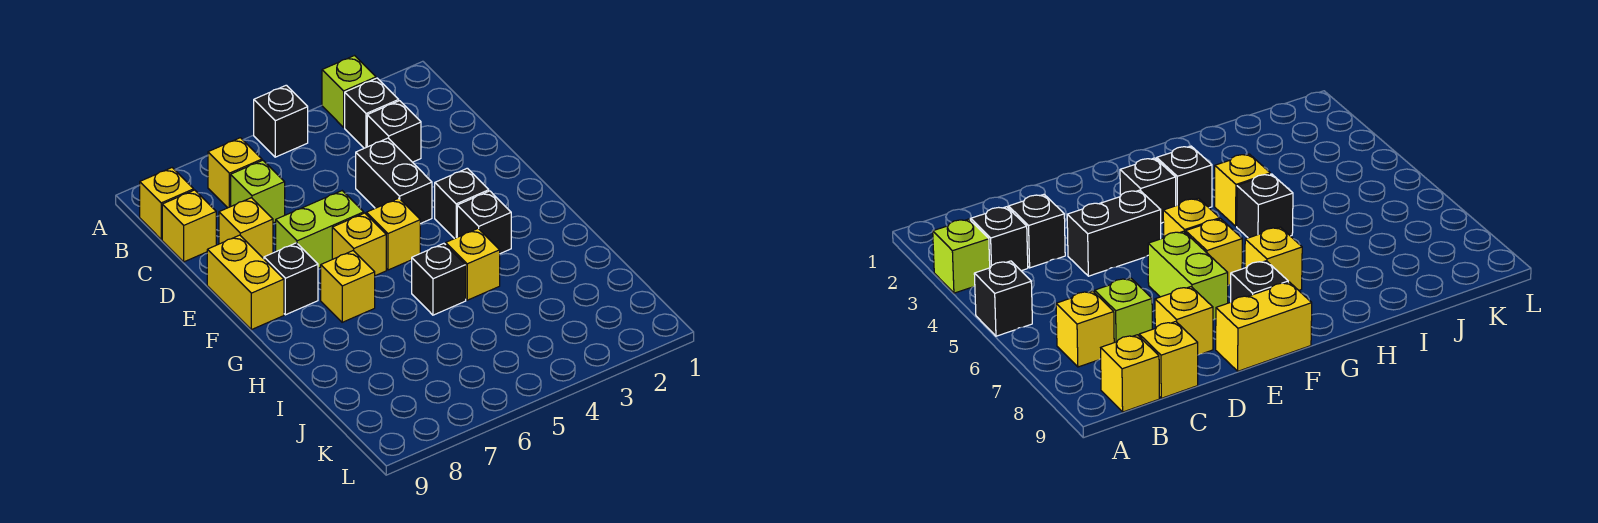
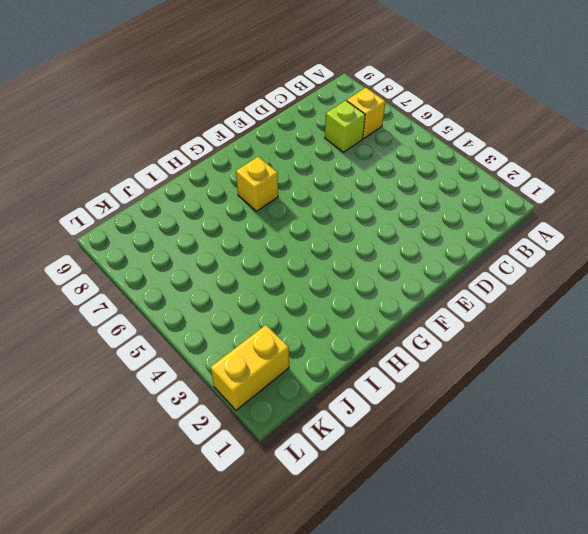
yellow brick K2:L2 level 1 -> yellow brick E9:F9 level 1
none -> lime brick A3 level 1
none -> black brick A5 level 1
none -> black brick B3 level 1

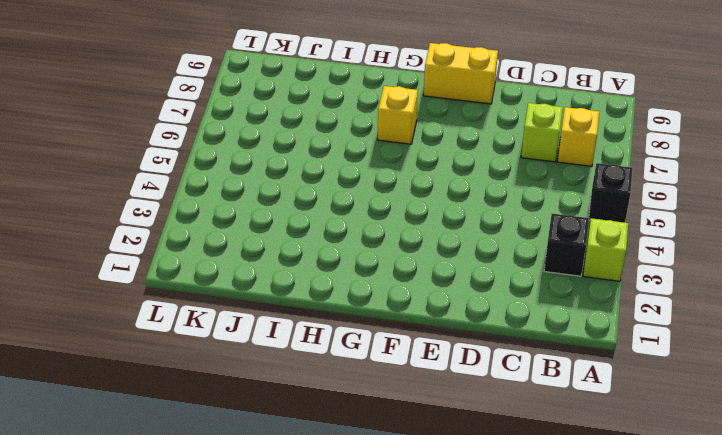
none -> yellow brick B9 level 1
none -> black brick C3 level 1
none -> yellow brick C9 level 1

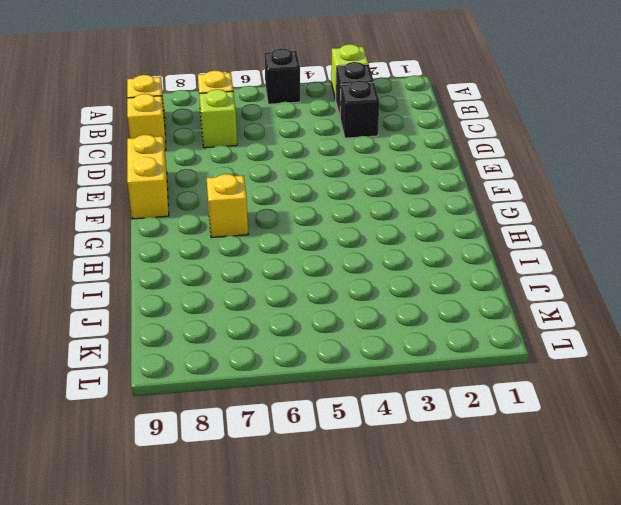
none -> black brick D4:E4 level 1
none -> yellow brick D8 level 1
none -> lime brick E6:E7 level 1

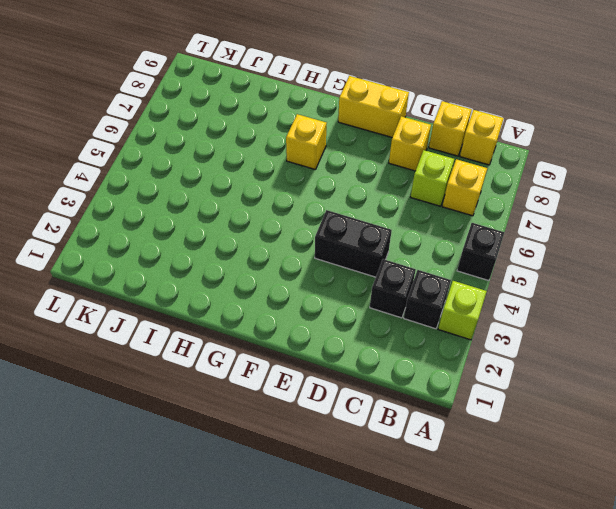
none -> lime brick E6:E7 level 1
none -> black brick F3 level 1
none -> yellow brick F5 level 1

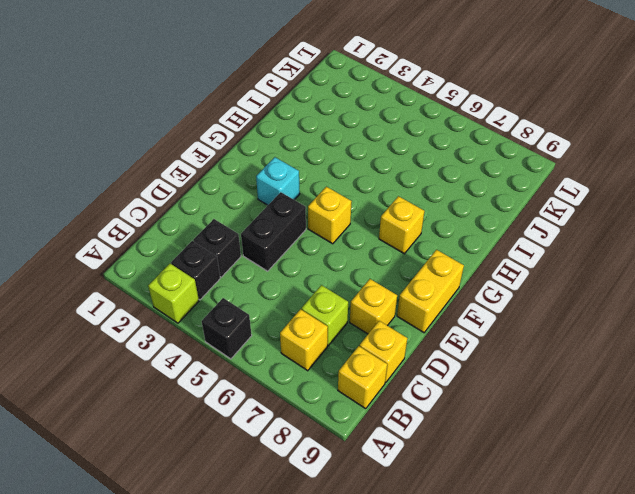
cyan brick F3 level 1 -> black brick F3 level 1
none -> lime brick E6:E7 level 1
none -> yellow brick F6 level 1
none -> black brick F8 level 1

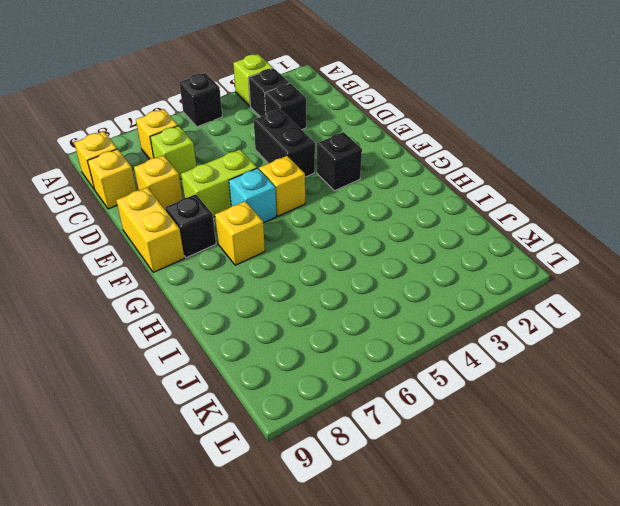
cyan brick F6 level 1 -> yellow brick F6 level 1
none -> black brick G3 level 1
none -> yellow brick H4 level 1
none -> black brick H5 level 1

